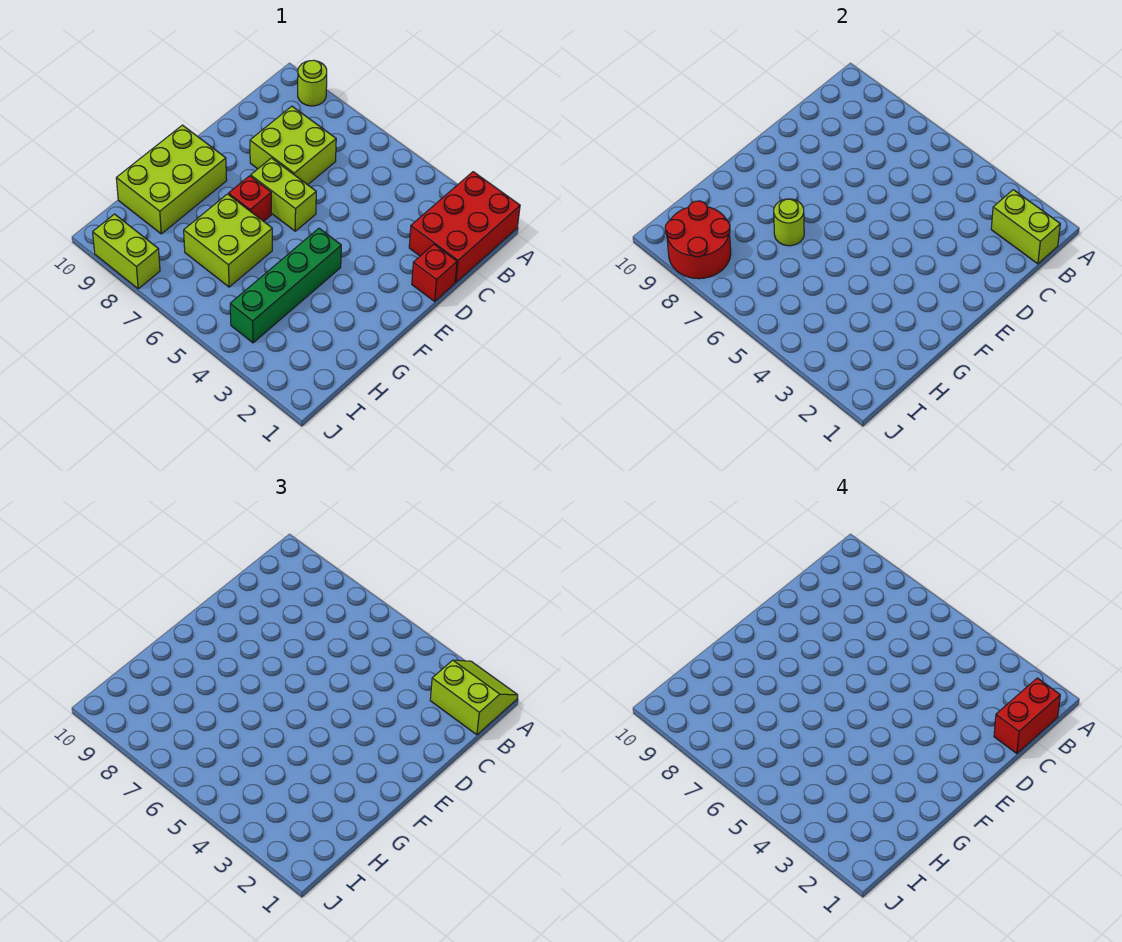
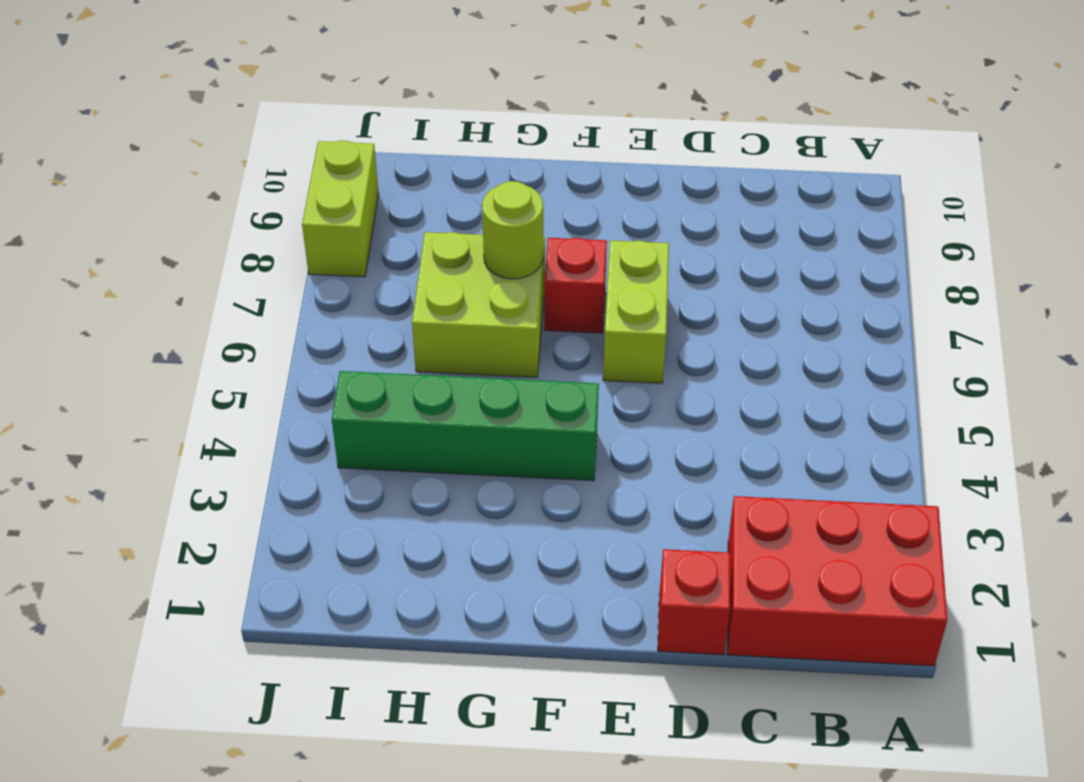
none -> lime round brick A9 level 1
none -> lime brick C7:D8 level 1
none -> lime brick F9:H10 level 1

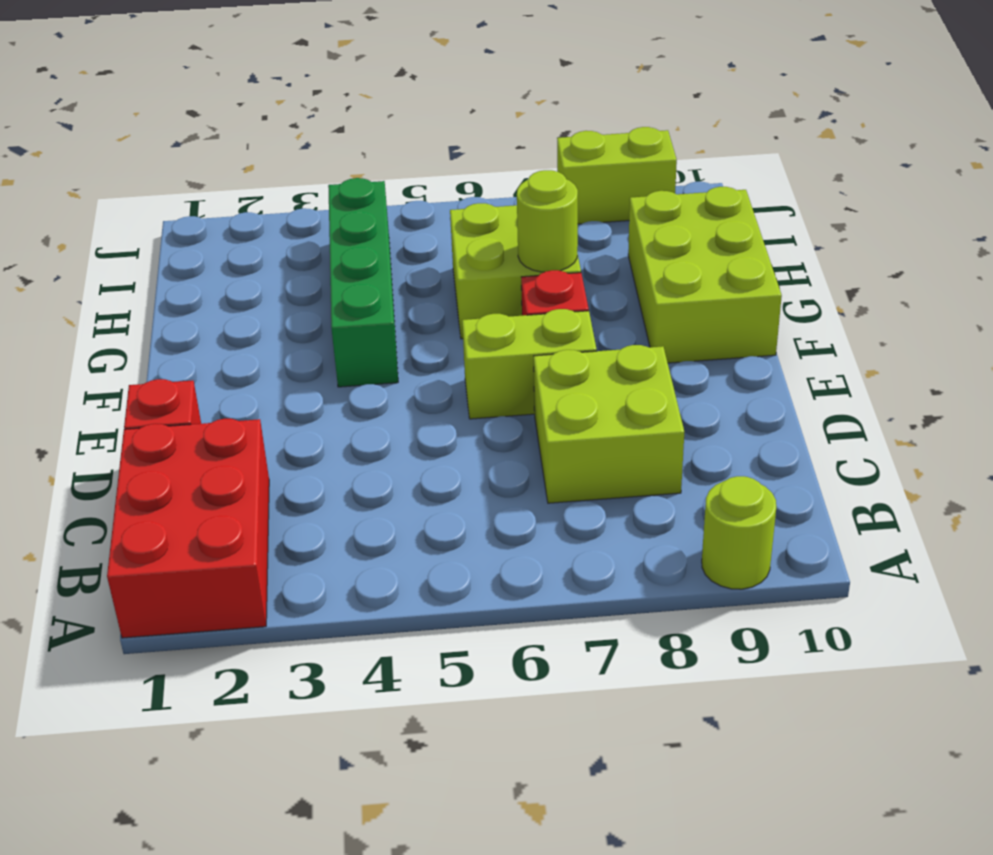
none -> lime brick B1:B2 level 2
none -> red round brick I8:J9 level 2
none -> lime slope A1:B2 level 3 top B

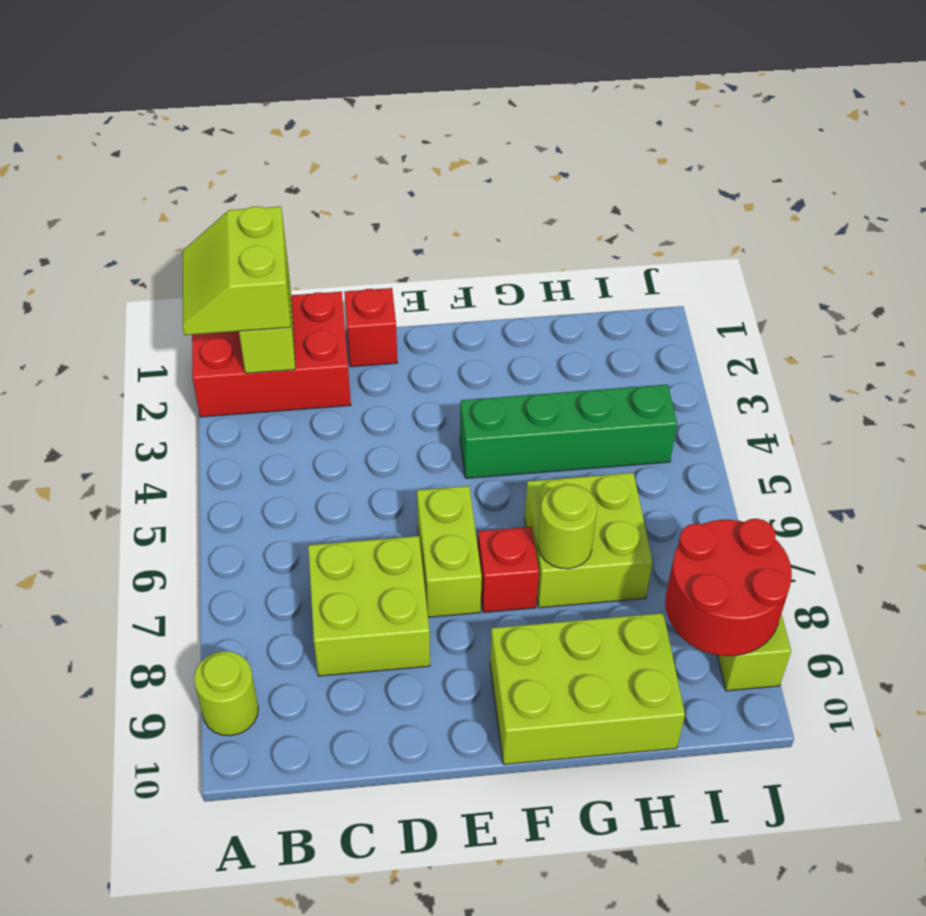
none -> red brick B1:C1 level 4

